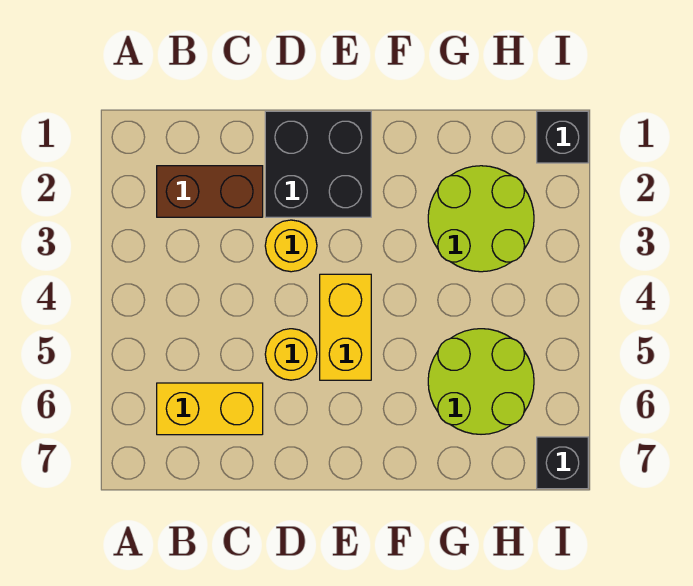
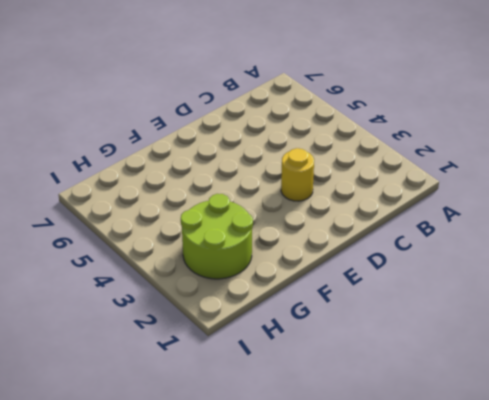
none -> brown brick B2:C2 level 1
none -> yellow brick B6:C6 level 1

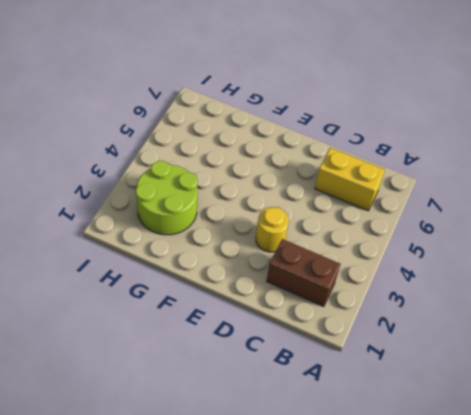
none -> black brick D1:E2 level 1
none -> yellow round brick D5 level 1

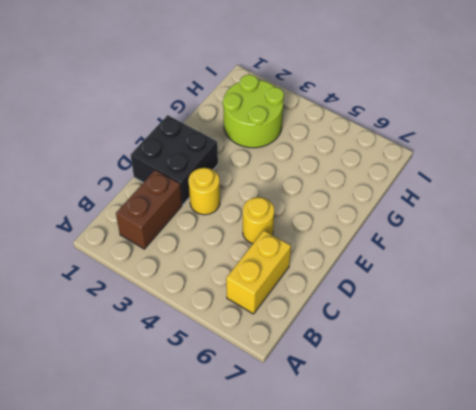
none -> yellow brick E4:E5 level 1
none -> lime round brick G5:H6 level 1

